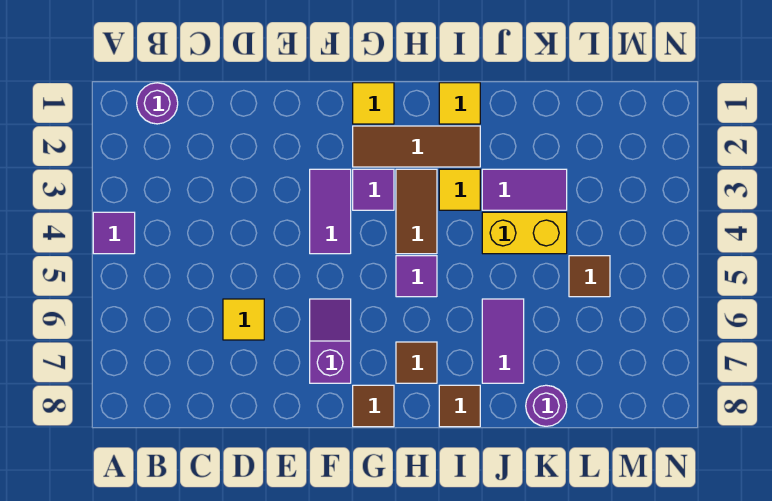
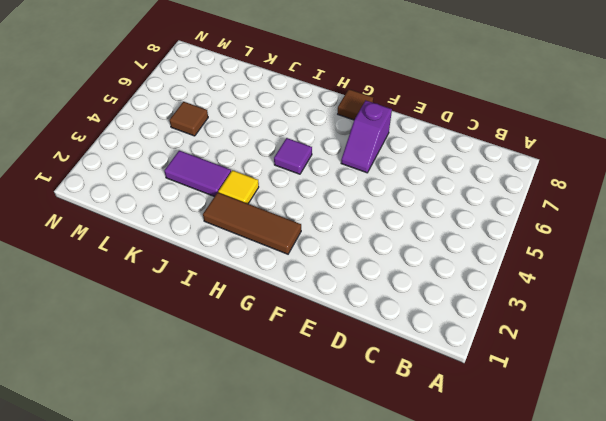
none -> purple tile A4 level 1
none -> purple round brick B1 level 1
none -> yellow tile D6 level 1

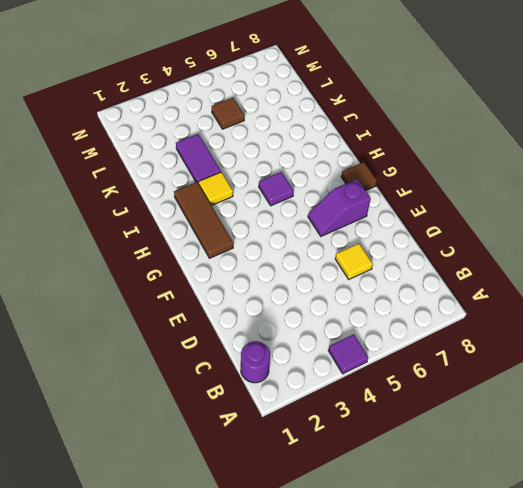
none -> purple tile F3:F4 level 1
none -> yellow tile G1 level 1
none -> purple tile G3 level 1

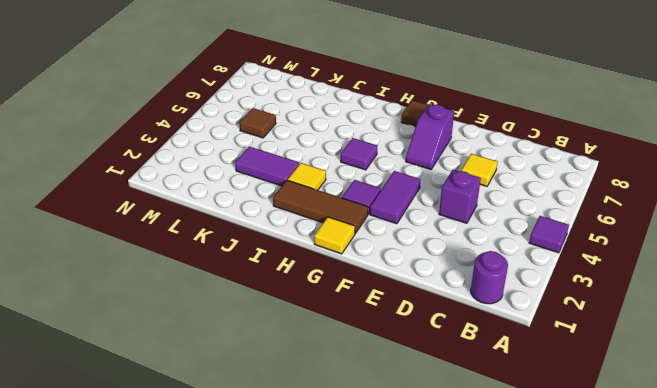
purple brick D4 level 1 -> none
none -> brown tile H3:H4 level 1
none -> brown tile H7 level 1
none -> yellow tile I1 level 1

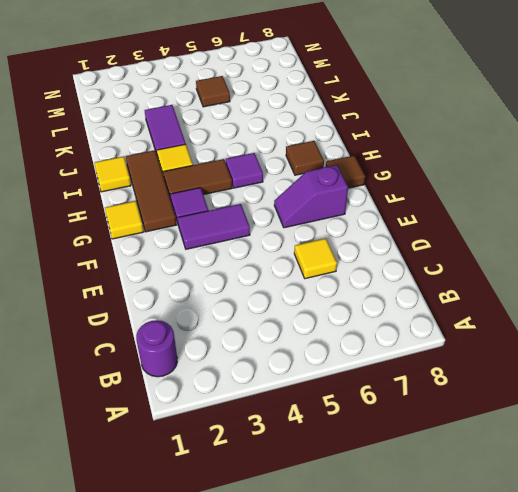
none -> purple tile A4 level 1
none -> brown tile I8 level 1
none -> yellow brick J4:K4 level 1

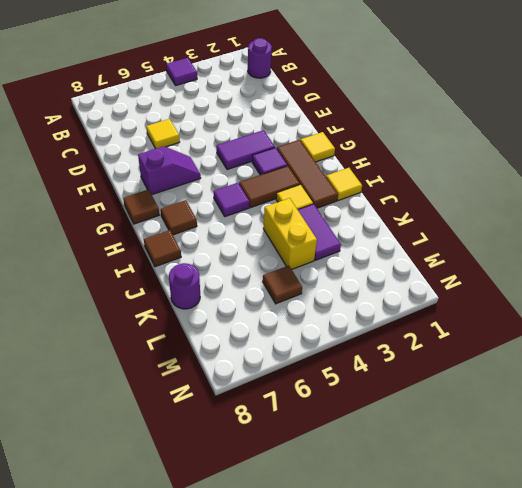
none -> purple tile J6:J7 level 1

